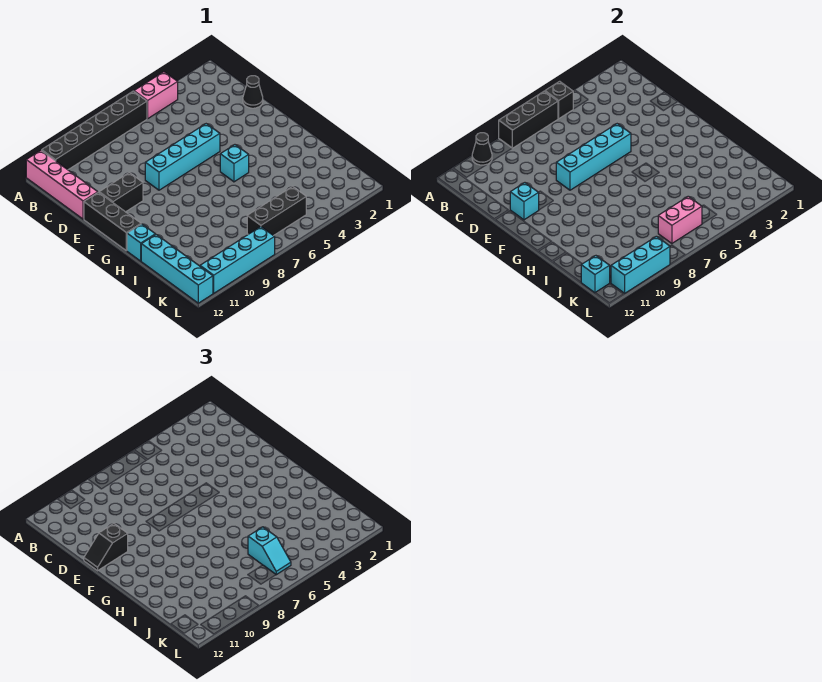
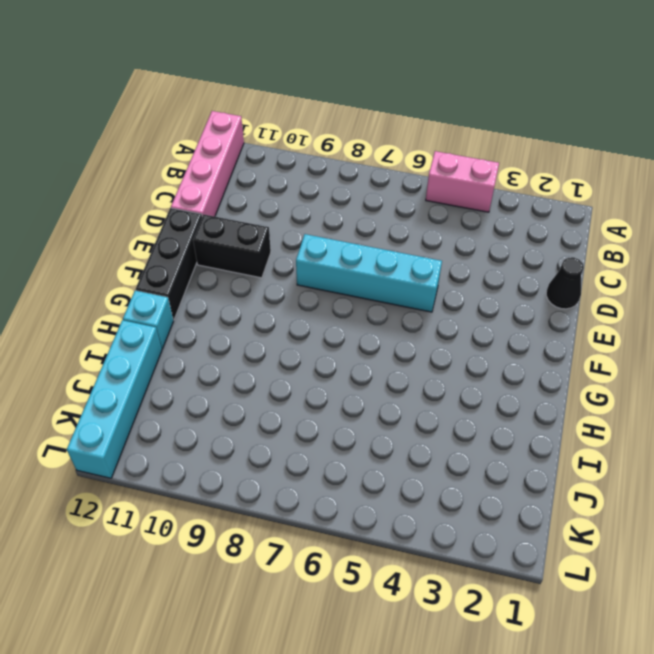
none -> black brick A6:A11 level 1
none -> cyan brick G5 level 1
none -> black brick K5:K7 level 1

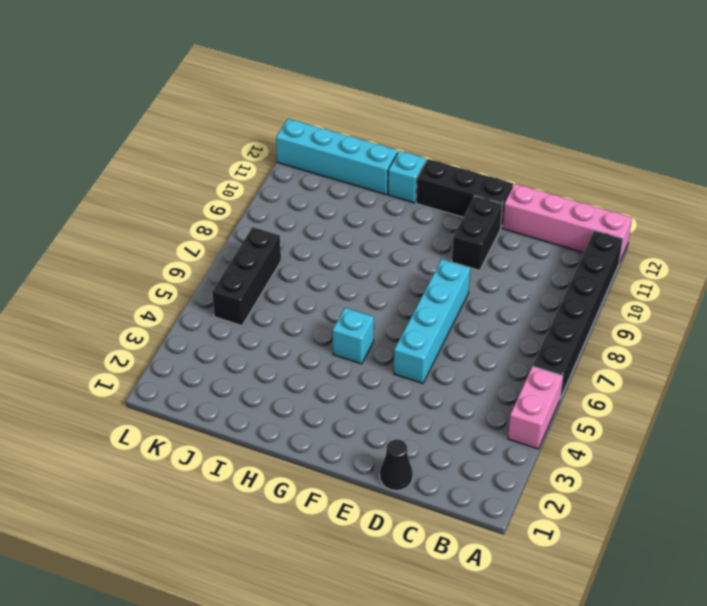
none -> cyan brick L8:L11 level 1
none -> black brick A5 level 2
none -> black brick A6:A8 level 2

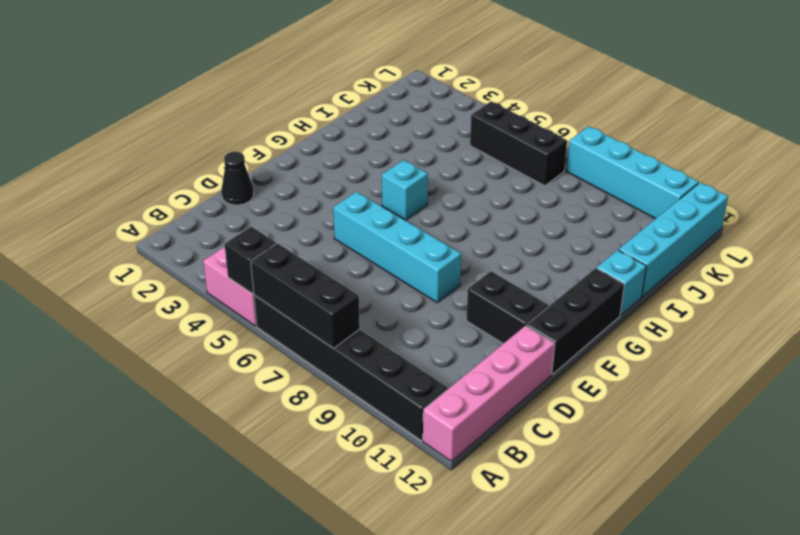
none -> black cone A10 level 2
none -> cyan brick E5:E8 level 2
none -> cyan brick E11 level 2

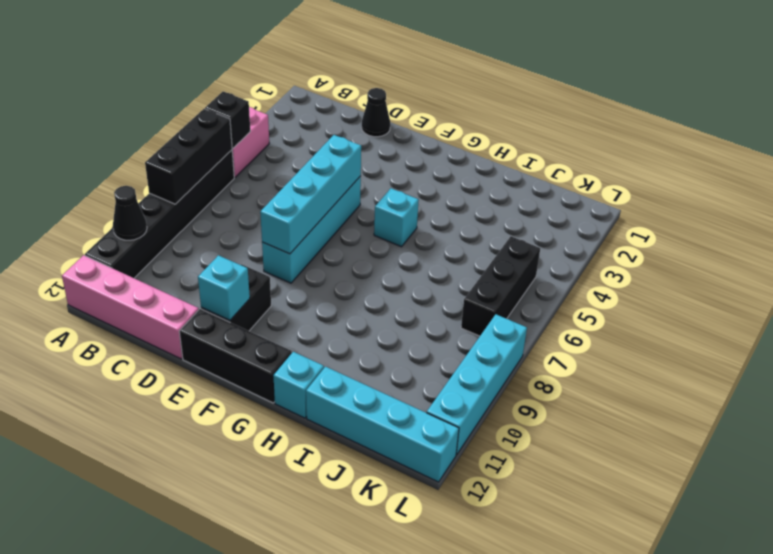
none -> pink brick K6:K7 level 2
none -> cyan brick K12 level 2
none -> cyan brick L9:L11 level 2

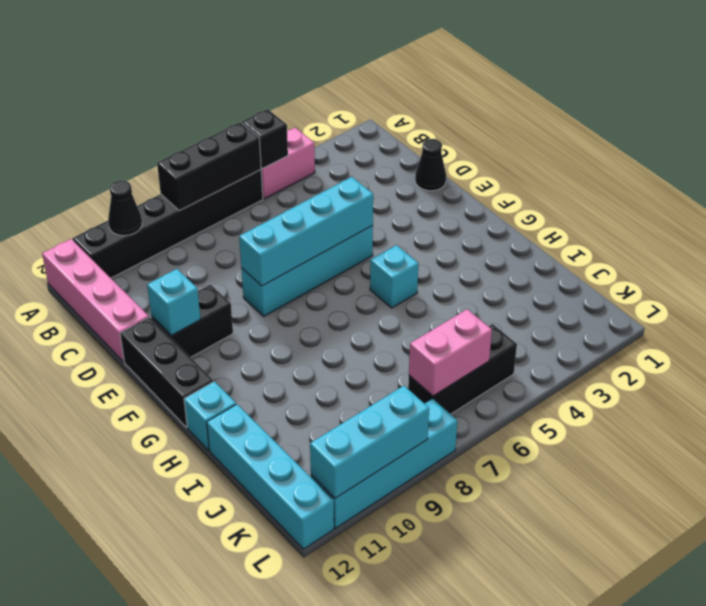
none -> cyan brick K12 level 2
none -> black slope E11:E12 level 3 top 11
none -> cyan slope J6:K6 level 3 top J

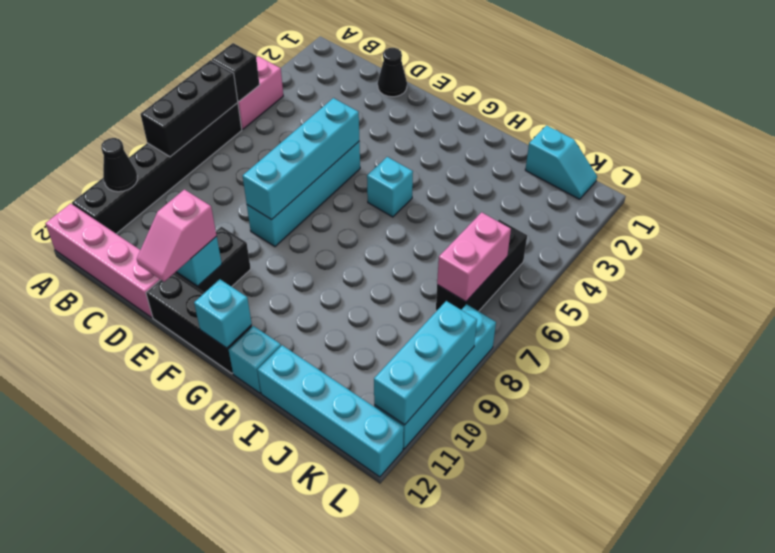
pink slope E11:E12 level 3 top 11 -> black slope E11:E12 level 3 top 11
cyan brick G12 level 2 -> cyan brick K12 level 2
cyan slope J1:K1 level 1 top J -> cyan slope J6:K6 level 3 top J

